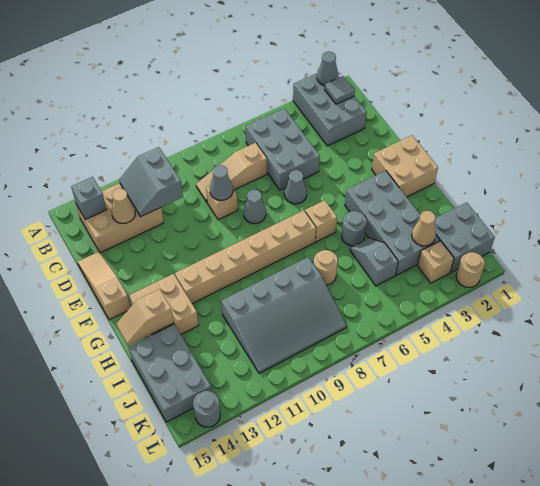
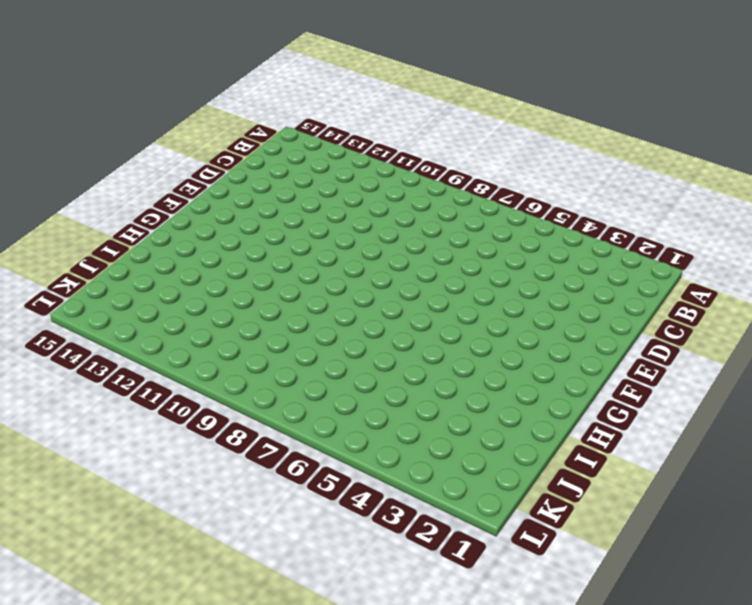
none -> grey brick A2:C3 level 1
none -> grey brick B5:D6 level 1
none -> tan brick B12:C14 level 1
none -> tan slope C7:C9 level 1 top 7

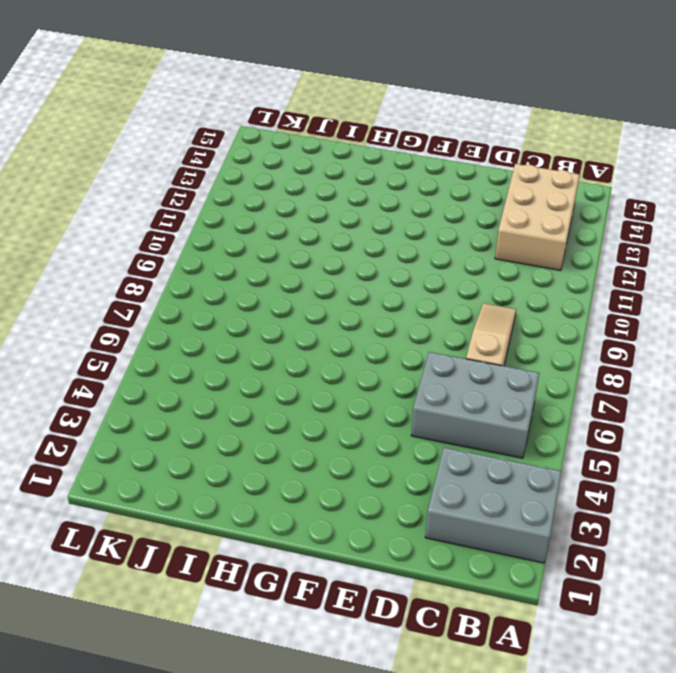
none -> tan brick D9 level 1
none -> tan slope D15:F15 level 1 top F
none -> grey cone E6 level 1
none -> grey cone E8 level 1

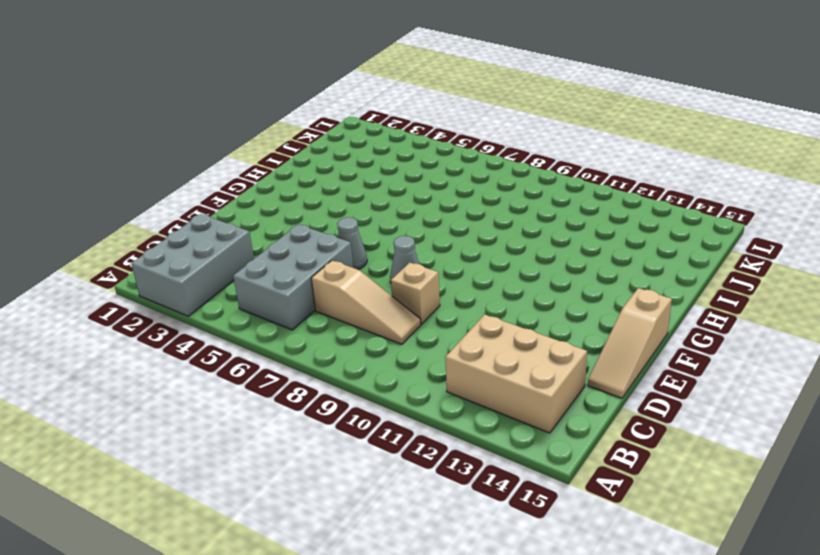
none -> tan brick F1:G2 level 1
none -> grey brick G3:J4 level 1
none -> tan brick G6 level 1
none -> tan brick G7:G12 level 1

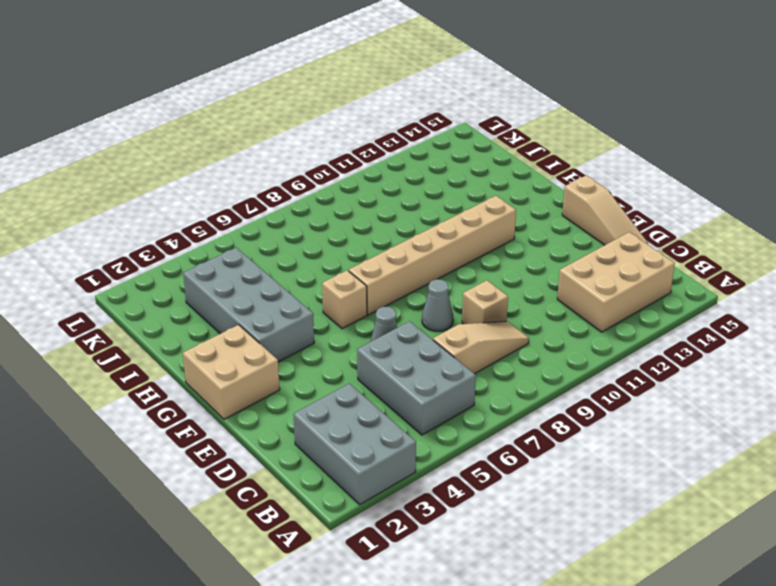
none -> tan brick G13:H14 level 1
none -> grey round brick H5 level 1
none -> grey slope I5:J5 level 1 top J
none -> tan round brick I7 level 1

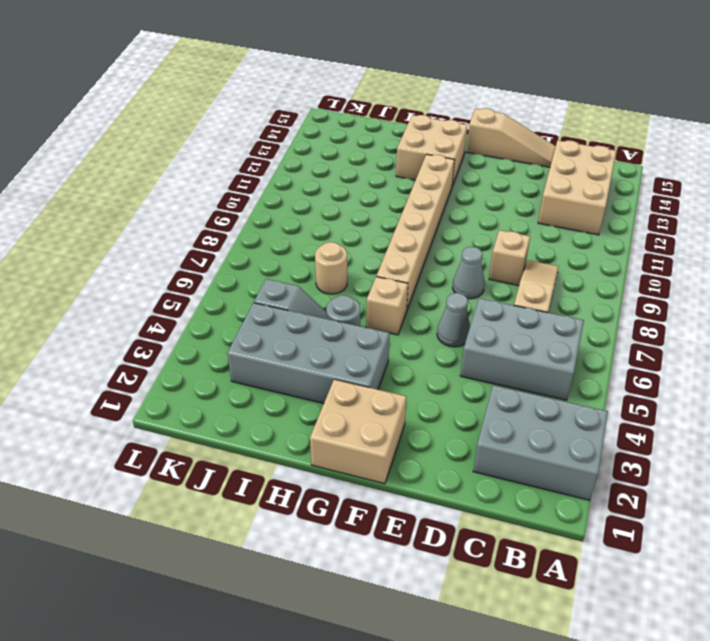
none -> grey slope I8:K11 level 1 top I
none -> grey brick I14:K15 level 1
none -> grey brick J1:K2 level 1
none -> tan brick K3 level 1

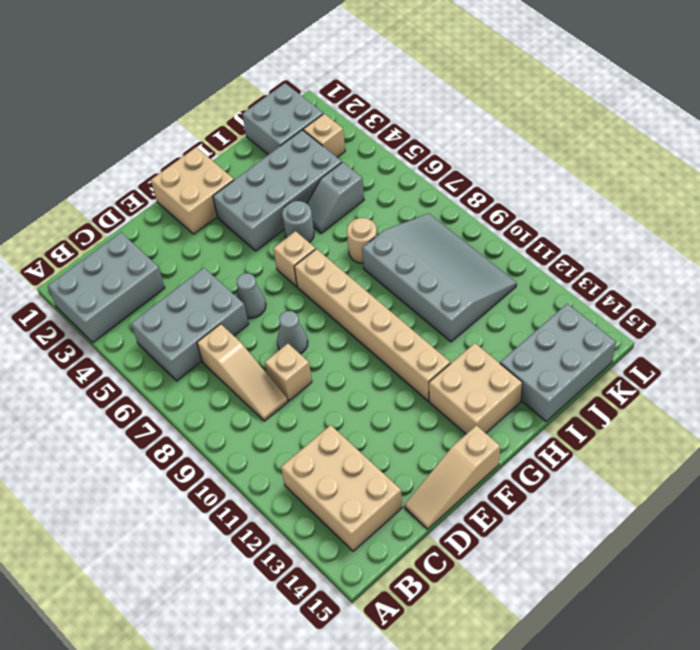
none -> tan round brick L2 level 1
none -> grey round brick L14 level 1
none -> grey cone A2 level 2
none -> grey tile B2 level 2

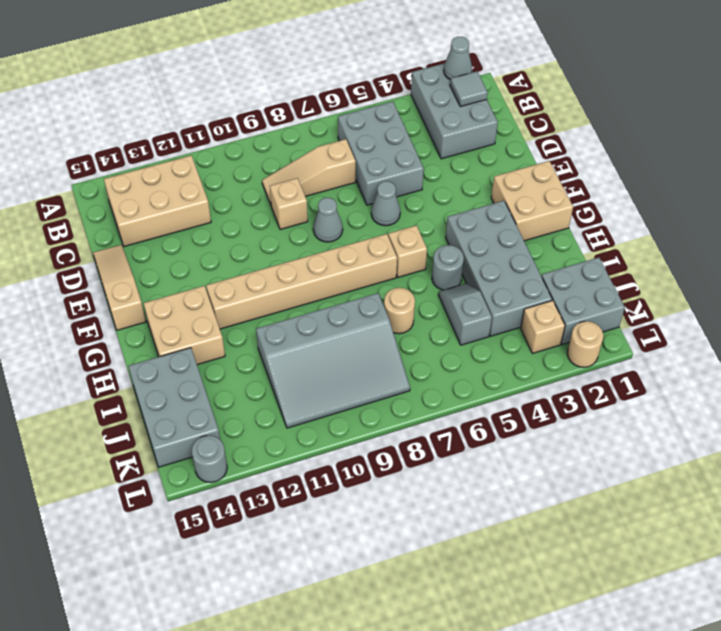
none -> grey slope B11:C12 level 2 top 11
none -> grey brick B14 level 2
none -> tan cone C13 level 2
none -> grey cone D9 level 2

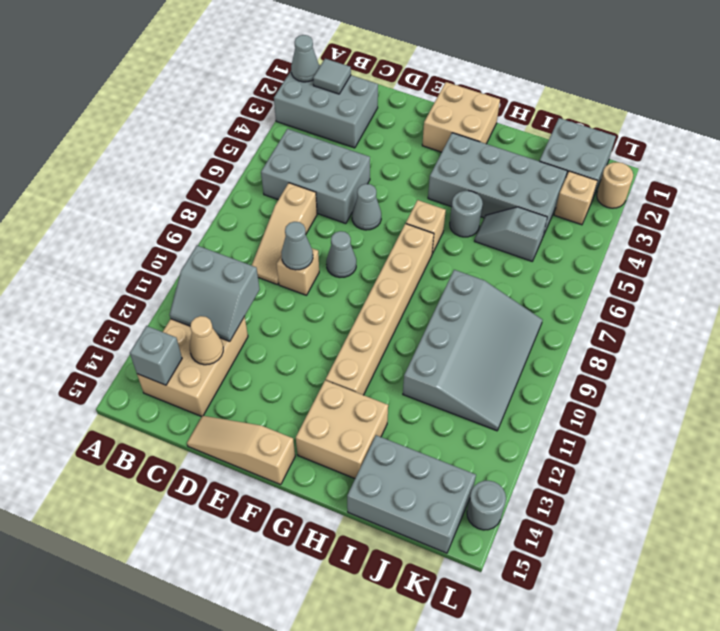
none -> tan round brick I7 level 1
none -> tan slope H14:H15 level 2 top 14
none -> tan cone J3 level 2

